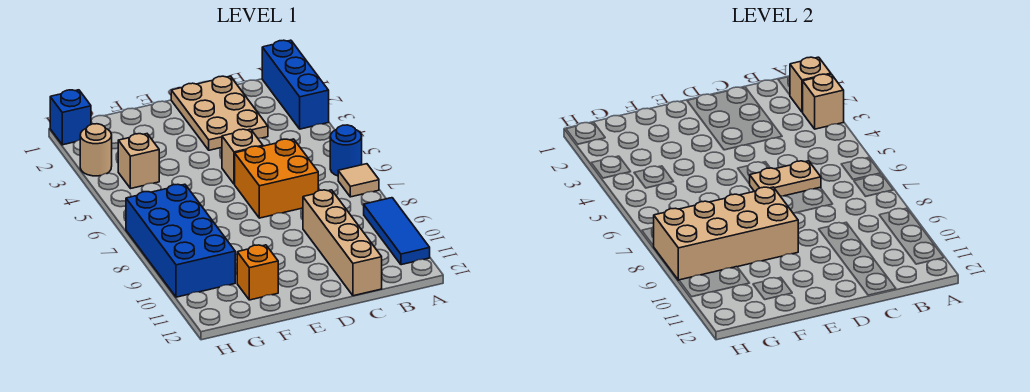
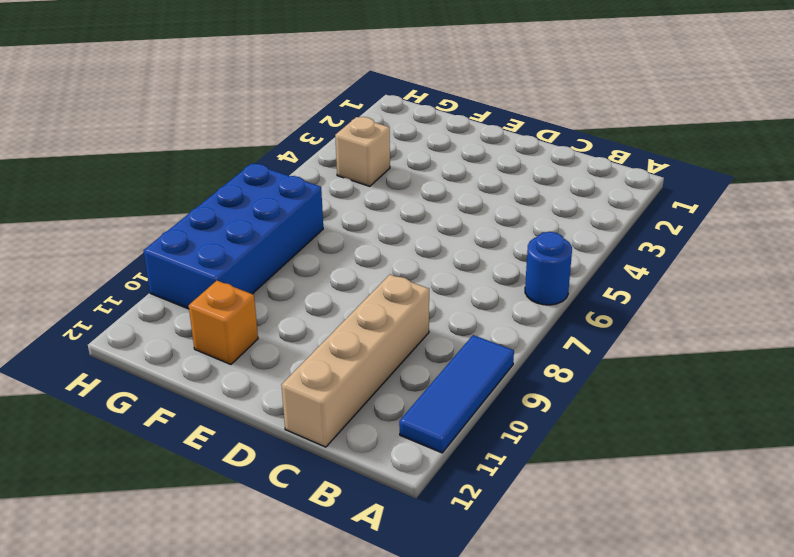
none -> blue brick A1:A3 level 1
none -> tan tile A7 level 1
none -> tan plate C1:D3 level 1

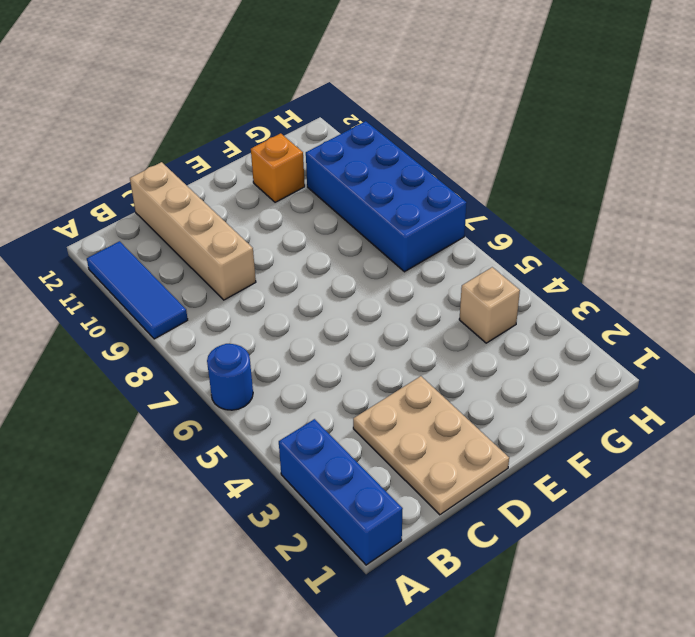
none -> tan tile A7 level 1
none -> orange brick C6:D7 level 1
none -> tan brick D5 level 1

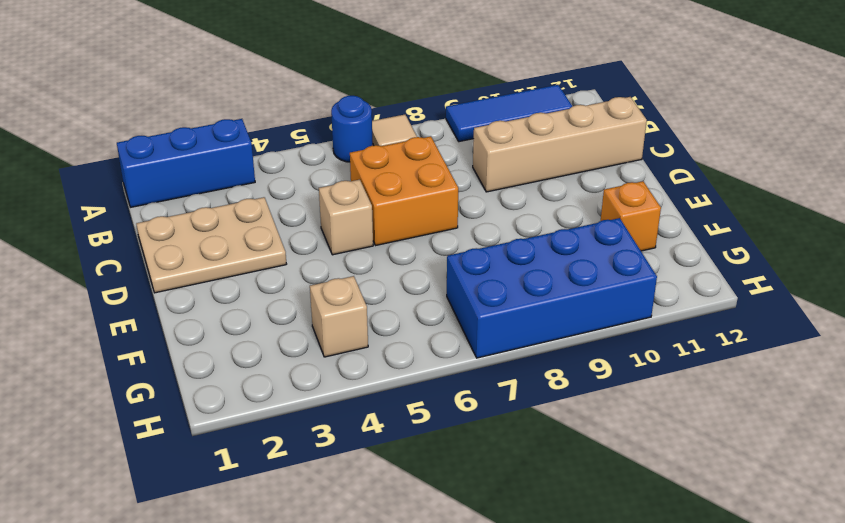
none -> blue brick H1 level 1
none -> tan round brick H3 level 1
none -> tan brick A2 level 2

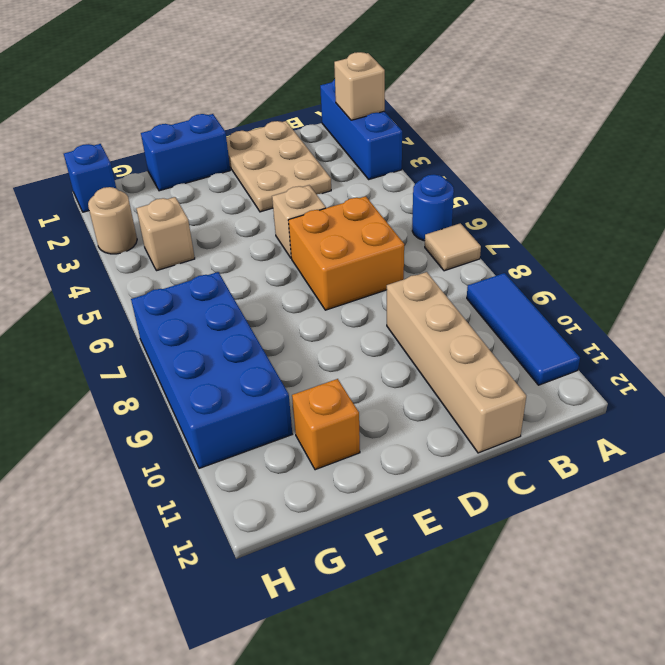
blue brick E1:F1 level 1 -> none
none -> tan brick A3 level 2
none -> tan plate C6:D6 level 2
none -> tan brick E8:H9 level 2

